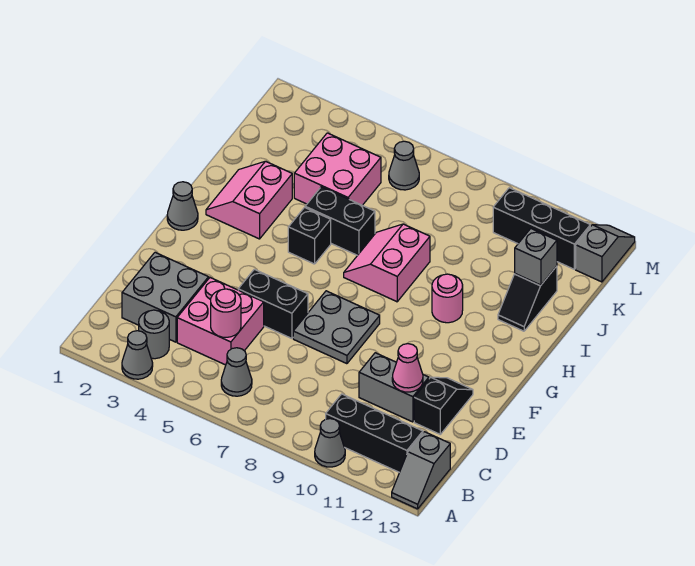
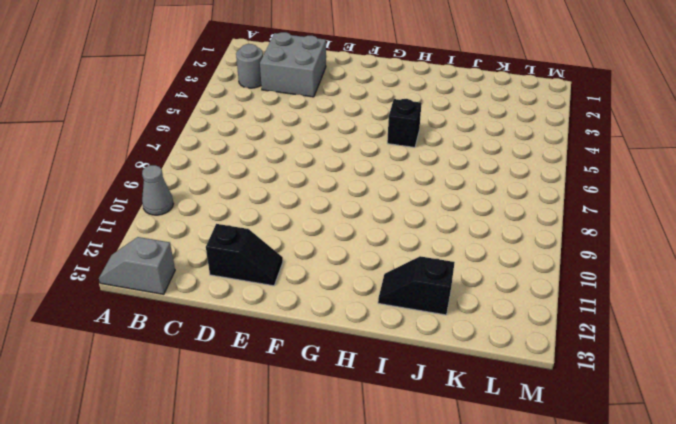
none -> grey cone A3 level 1
none -> grey cone B6 level 1
none -> black brick B10:B12 level 1

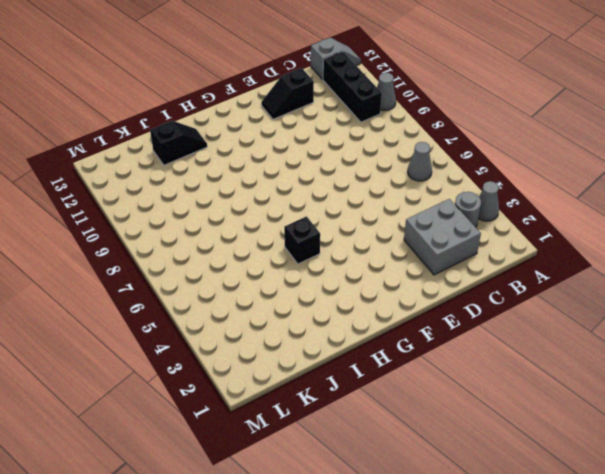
none -> pink brick C4:D5 level 1
none -> grey brick D10:D11 level 1
none -> black brick E5:E6 level 1

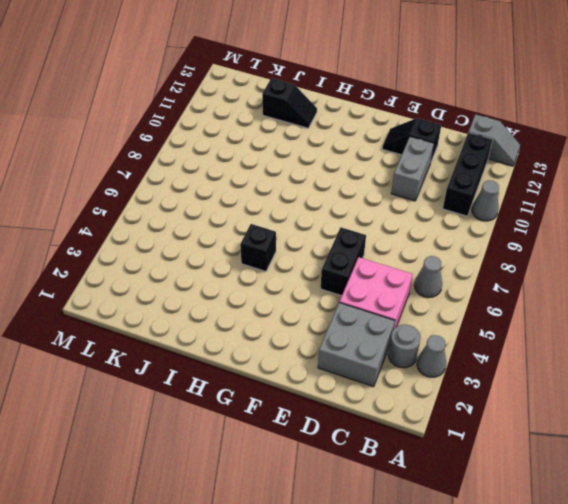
none -> grey plate E7:F8 level 1
none -> grey cone G1 level 1
none -> pink slope H2:I3 level 1 top 3

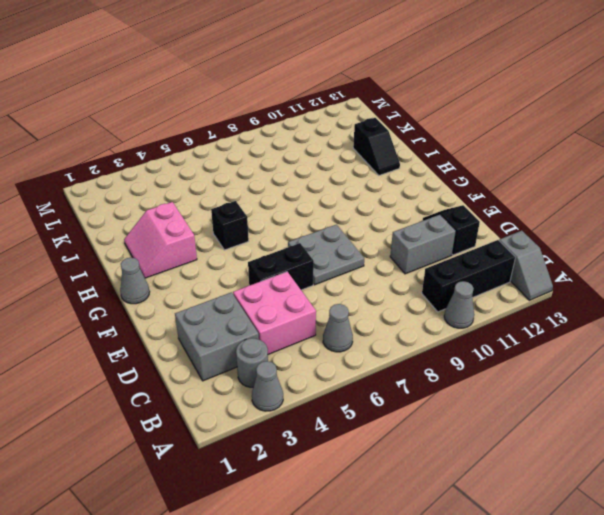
none -> pink slope H7:I8 level 1 top 8
none -> pink round brick H10 level 1
none -> black brick I5:I6 level 1

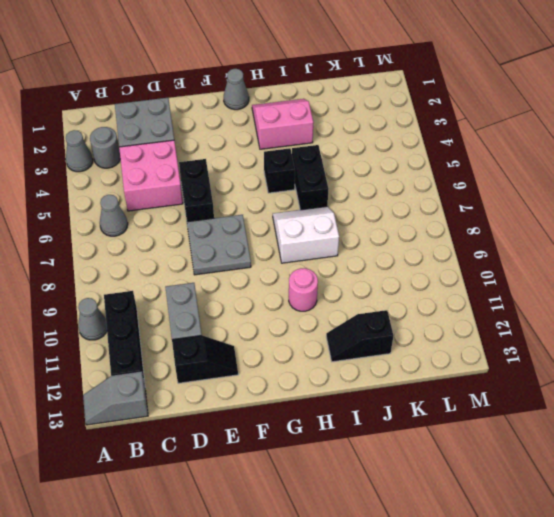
white slope H7:I8 level 1 top 8 -> pink slope H7:I8 level 1 top 8
none -> pink brick J4:K5 level 1
none -> grey cone L6 level 1
none -> black brick L10:L12 level 1

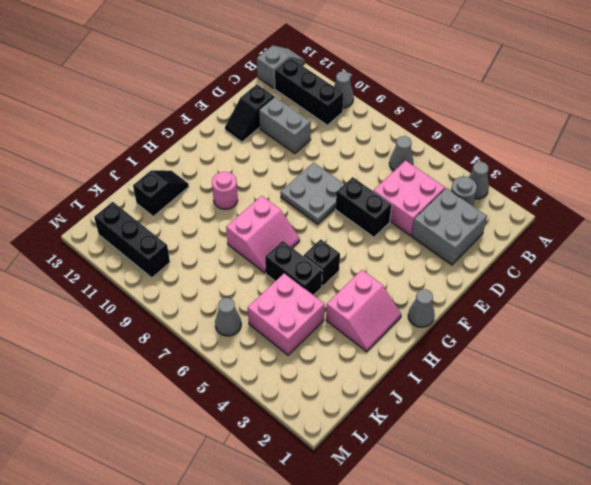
none -> grey slope L13:M13 level 1 top L
none -> pink round brick C5 level 2
none -> pink cone D11 level 2

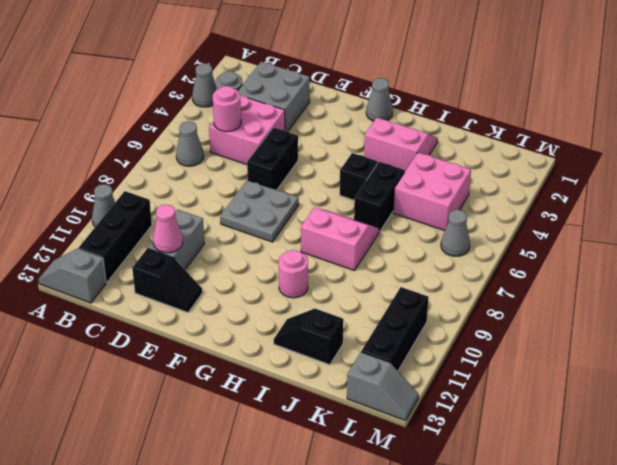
none -> grey brick J12 level 2

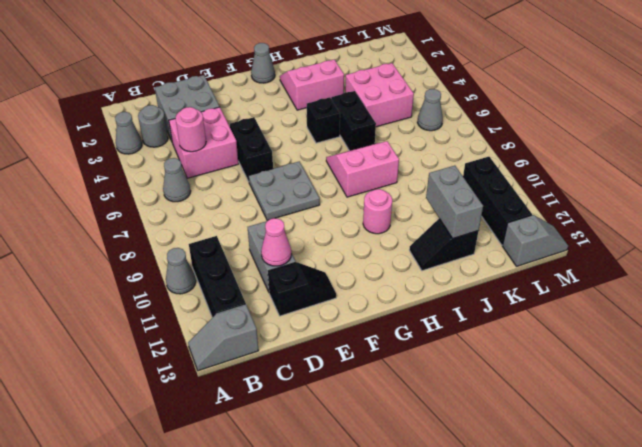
grey brick J11:J12 level 2 -> grey brick J12 level 2

